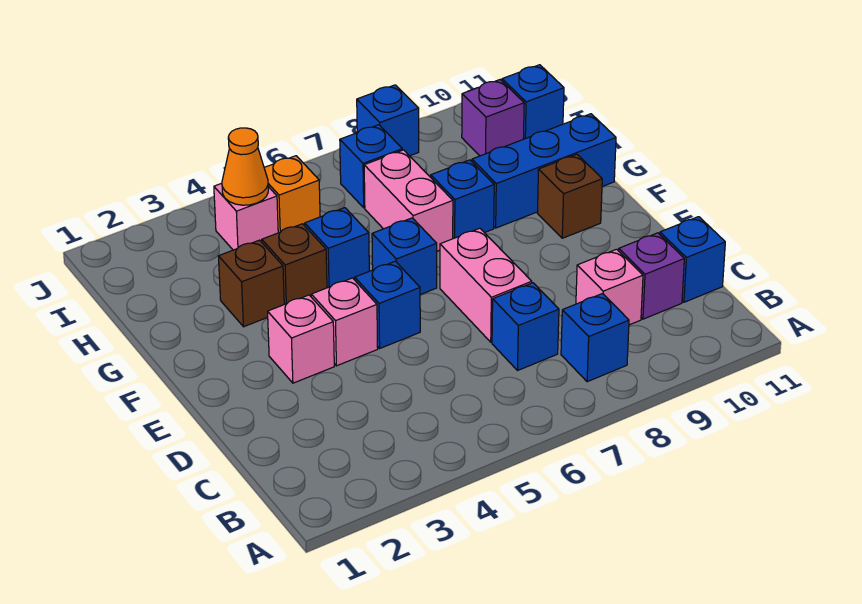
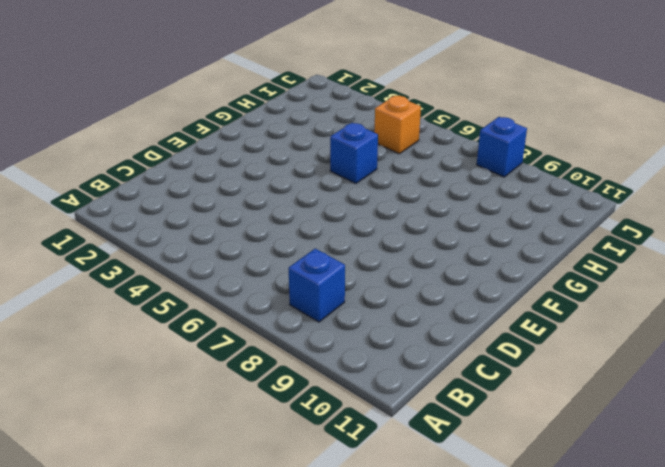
none -> blue brick C7 level 1
none -> pink brick C9 level 1
none -> purple brick C10 level 1

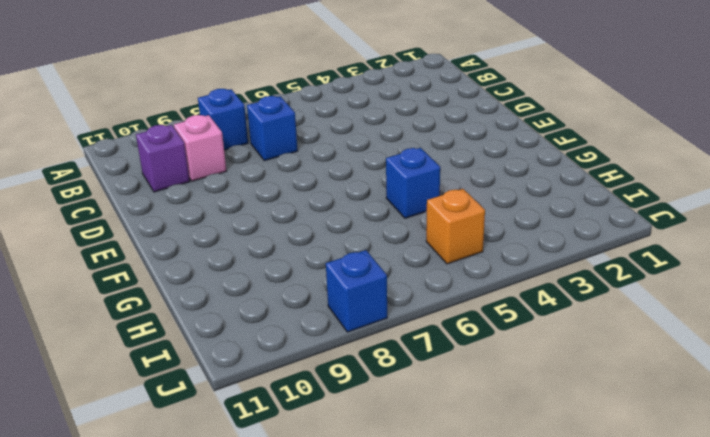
none -> blue brick C11 level 1
none -> pink brick D7:E7 level 1
none -> pink brick E3 level 1

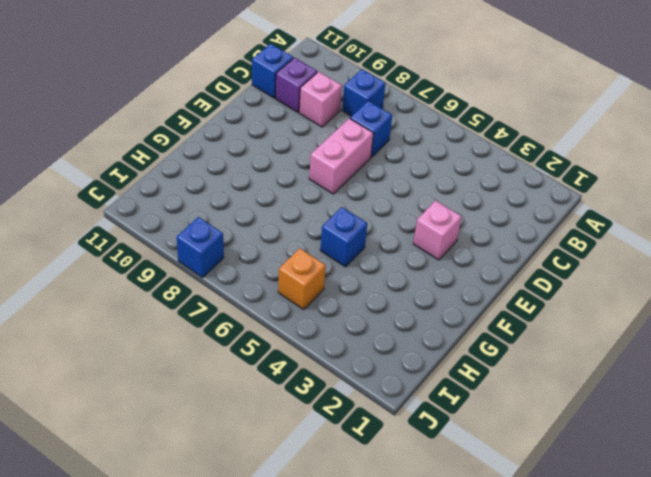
none -> pink brick E4 level 1
none -> blue brick E5 level 1
none -> blue brick F6 level 1

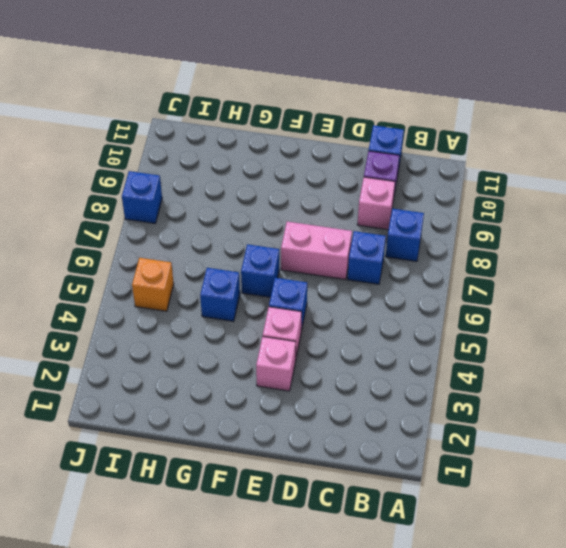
none -> brown brick F10 level 1
none -> brown brick G3 level 1
none -> brown brick G4 level 1

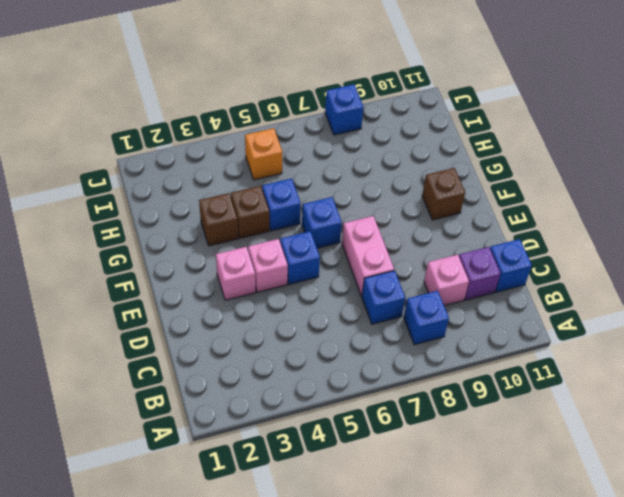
none -> pink brick G7:H7 level 1
none -> blue brick G8 level 1
none -> blue brick G9:G11 level 1

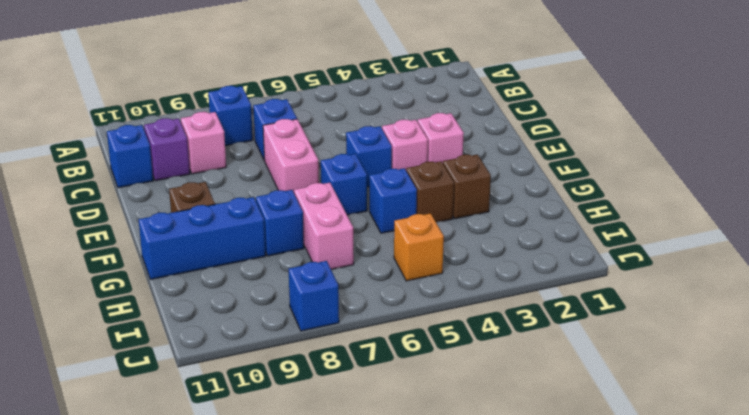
none -> pink brick I4 level 1
none -> blue brick I7 level 1
none -> purple brick I10 level 1

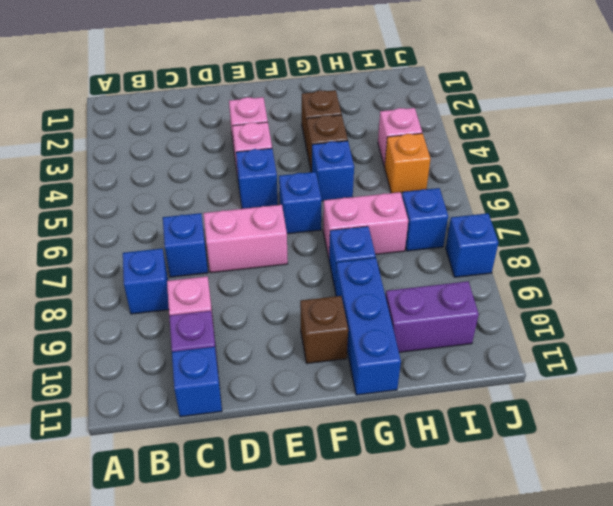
purple brick H10:I10 level 1 -> purple brick I10 level 1
none -> blue brick I11 level 1
none -> orange cone I4 level 2

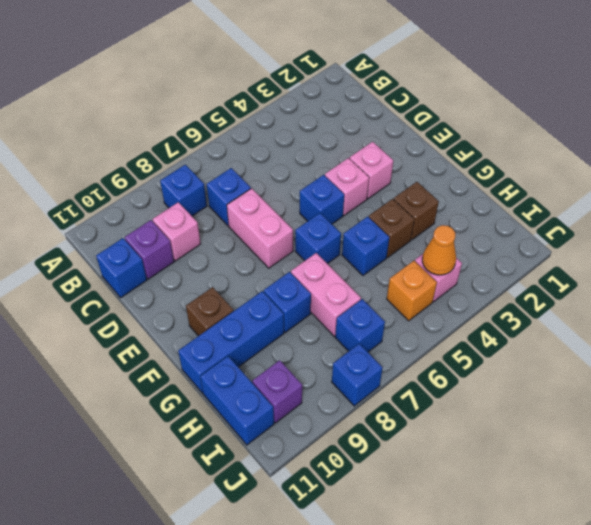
blue brick H11:I11 level 1 -> blue brick I11 level 1

